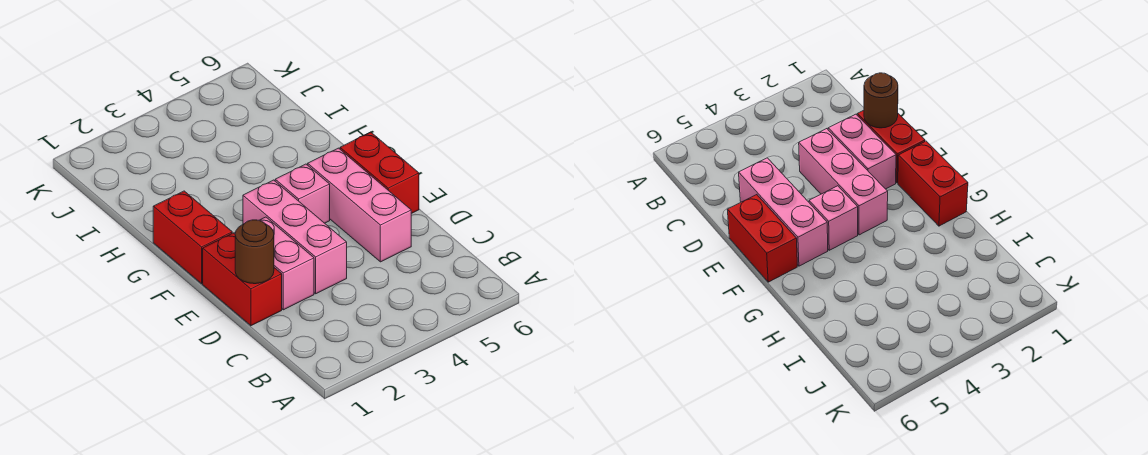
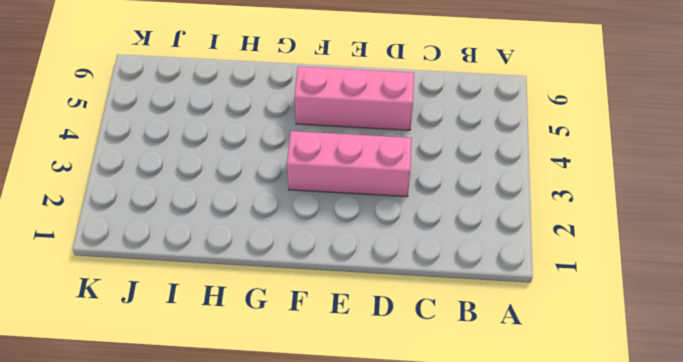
none -> red brick D1:E1 level 1
none -> pink brick D2:E2 level 1

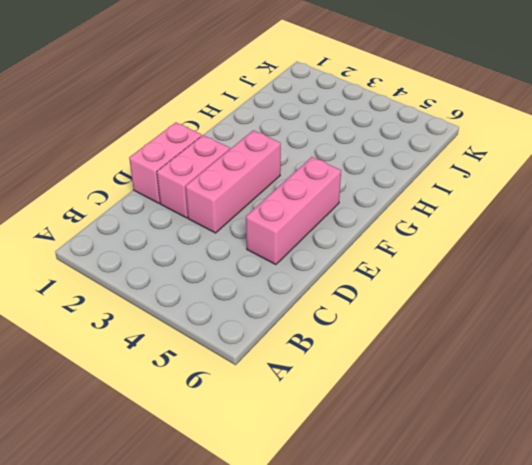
pink brick D1:E1 level 1 -> red brick D1:E1 level 1
none -> red brick E6:F6 level 1
none -> red brick F1:G1 level 1

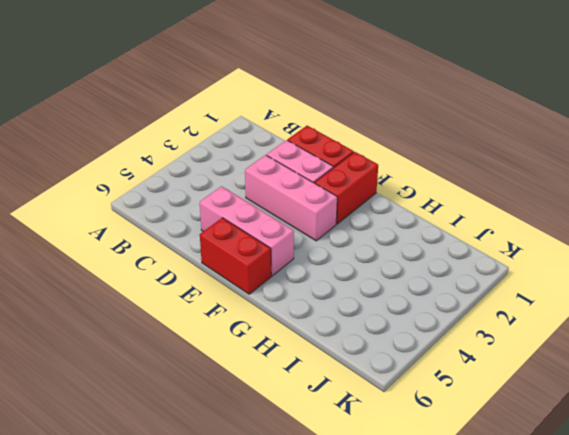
red brick F1:F2 level 1 -> red brick F1:G1 level 1
none -> pink brick F4 level 1
none -> brown round brick D1 level 2

